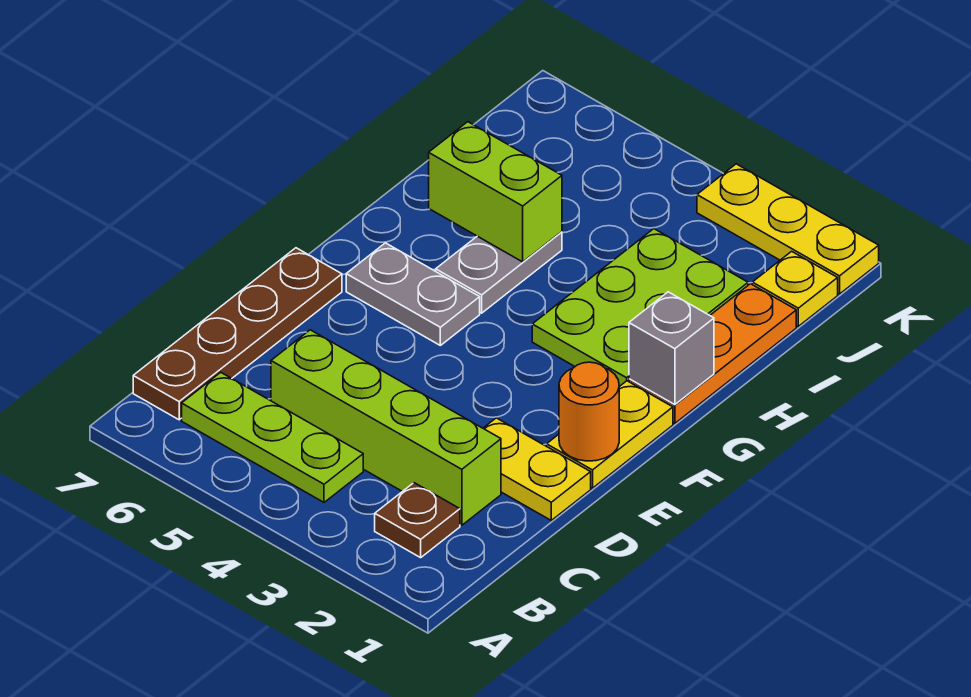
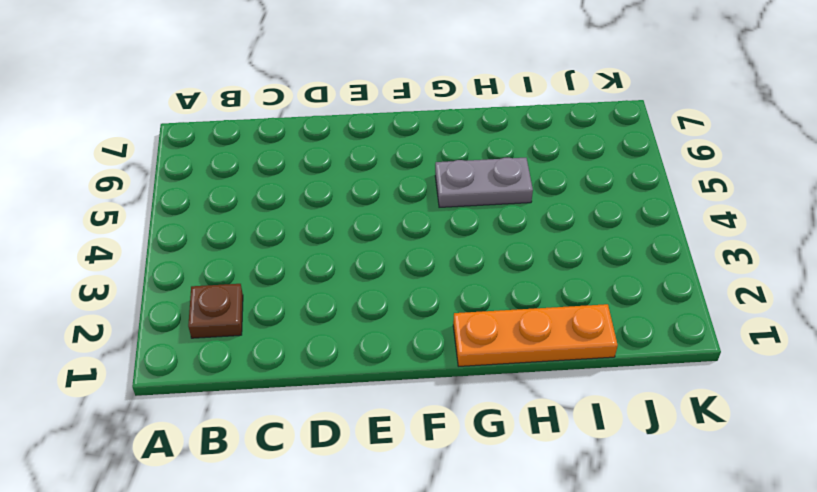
none -> lime plate B4:B6 level 1
none -> brown plate B7:E7 level 1
none -> lime brick C2:C5 level 1

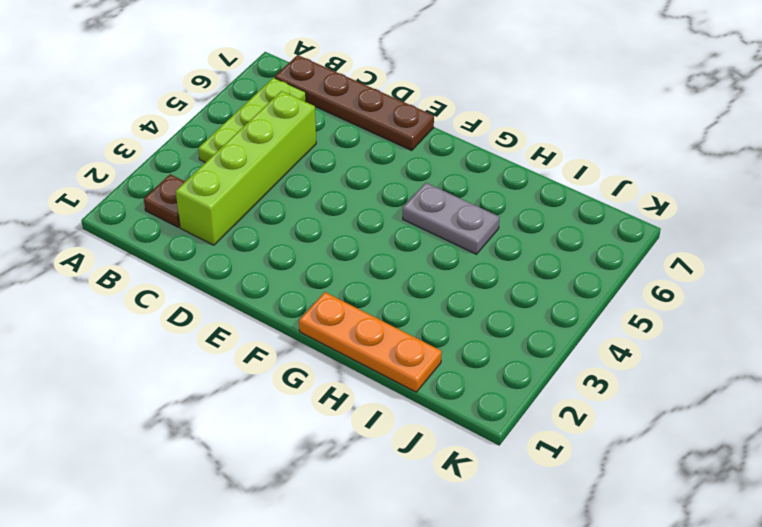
none -> yellow plate D1:D2 level 1
none -> yellow plate E1:F1 level 1
none -> grey plate F5:F6 level 1

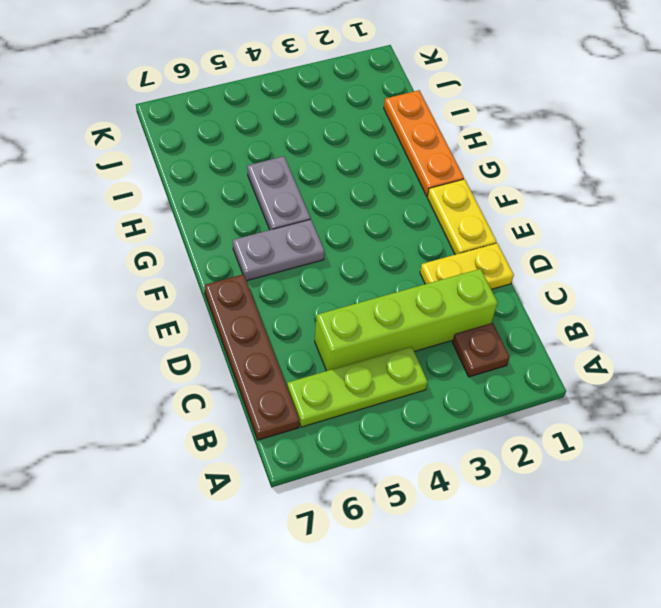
none -> lime plate G2:I3 level 1
none -> yellow plate J1 level 1
none -> yellow plate K1:K3 level 1

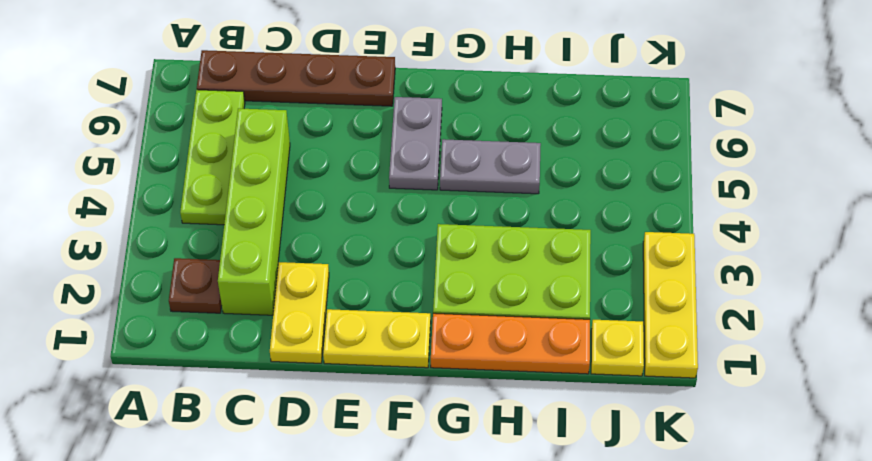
none -> orange round brick E1 level 2
none -> grey brick G1 level 2
none -> lime brick H5:H6 level 2

